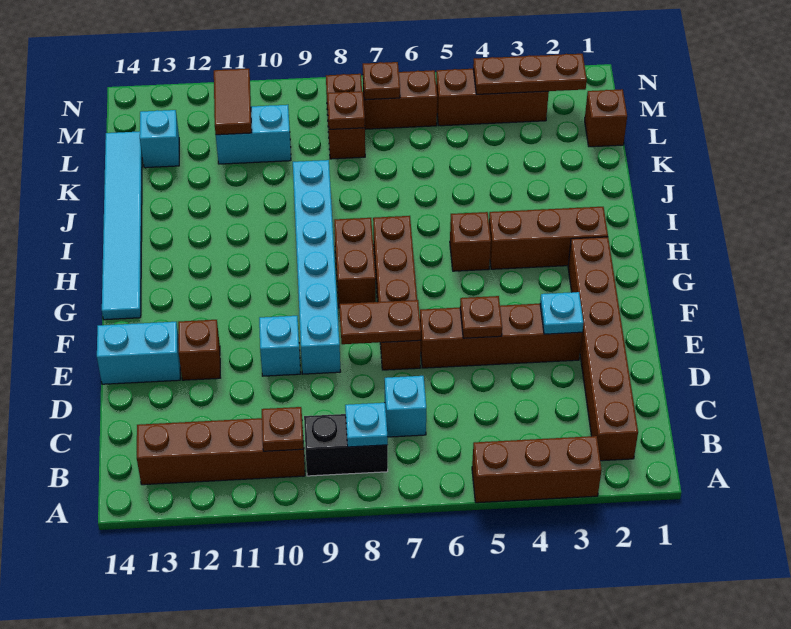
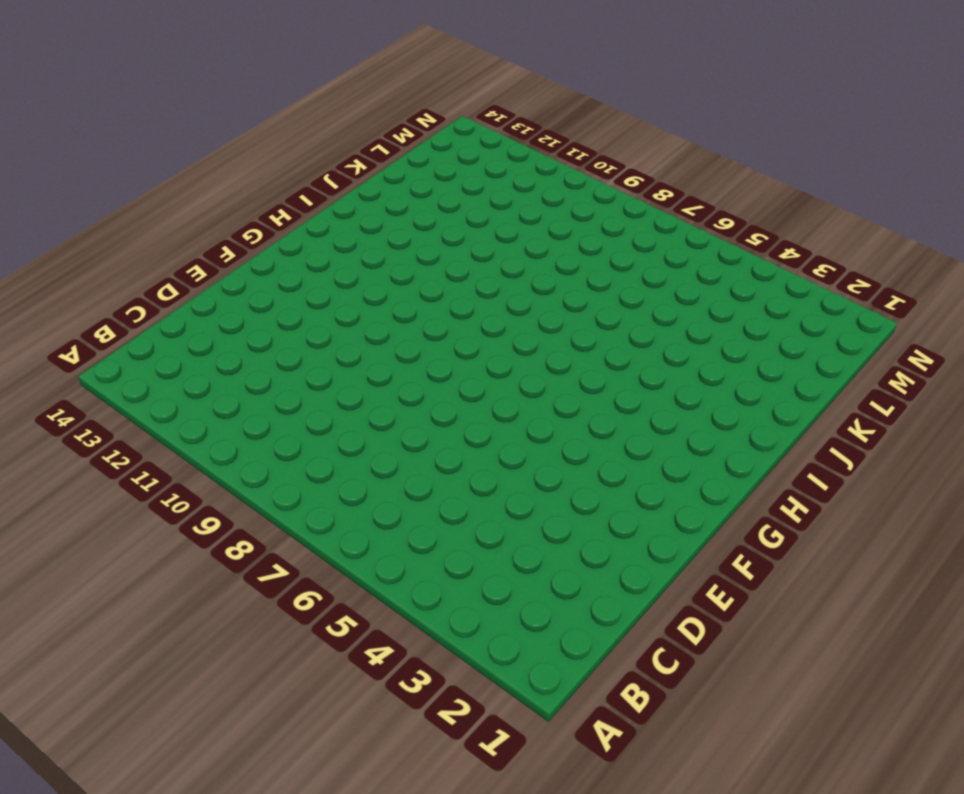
none -> brown brick A3:A5 level 1
none -> brown brick B2:G2 level 1
none -> black brick B8:B9 level 1
none -> brown brick B10:B13 level 1

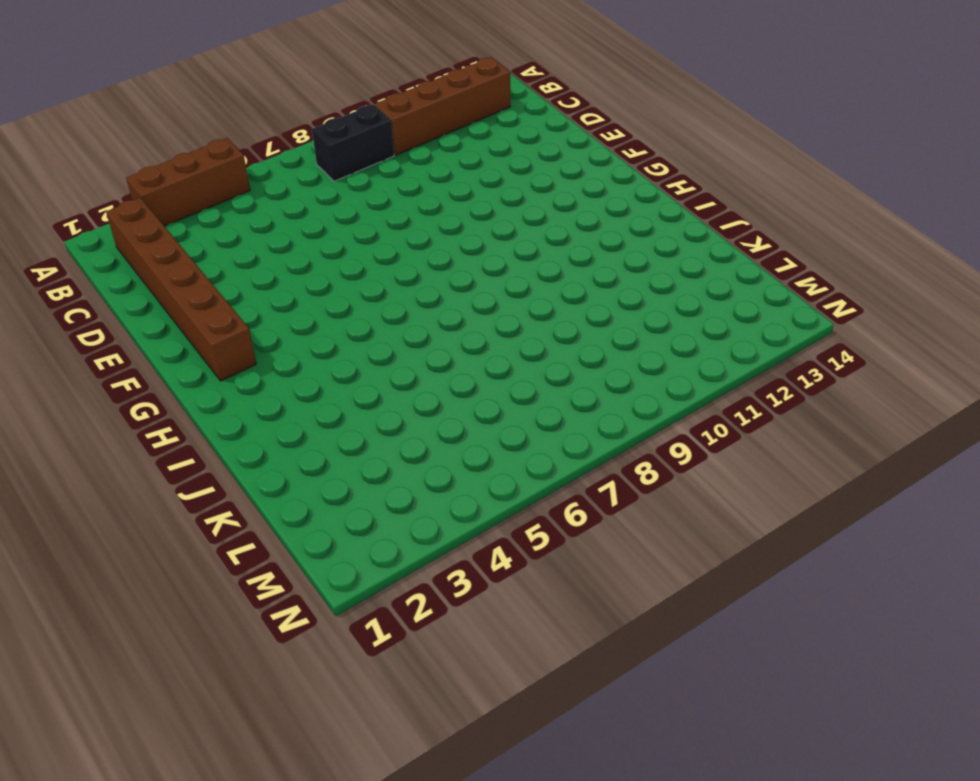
none -> cyan brick C7 level 1
none -> brown brick E3:E6 level 1
none -> brown brick E7:H7 level 1
none -> cyan brick E9:J9 level 1

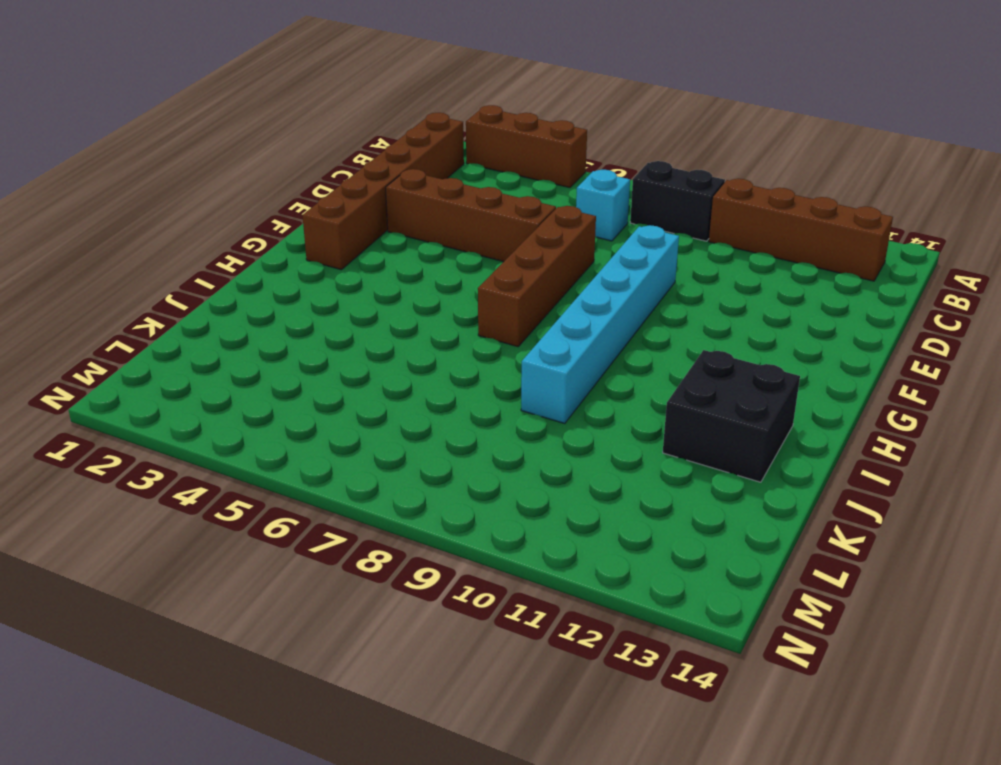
black brick I12:J13 level 1 -> none
none -> cyan brick E10 level 1
none -> brown brick E12 level 1
none -> cyan brick E13:E14 level 1
none -> brown brick G8:H8 level 1

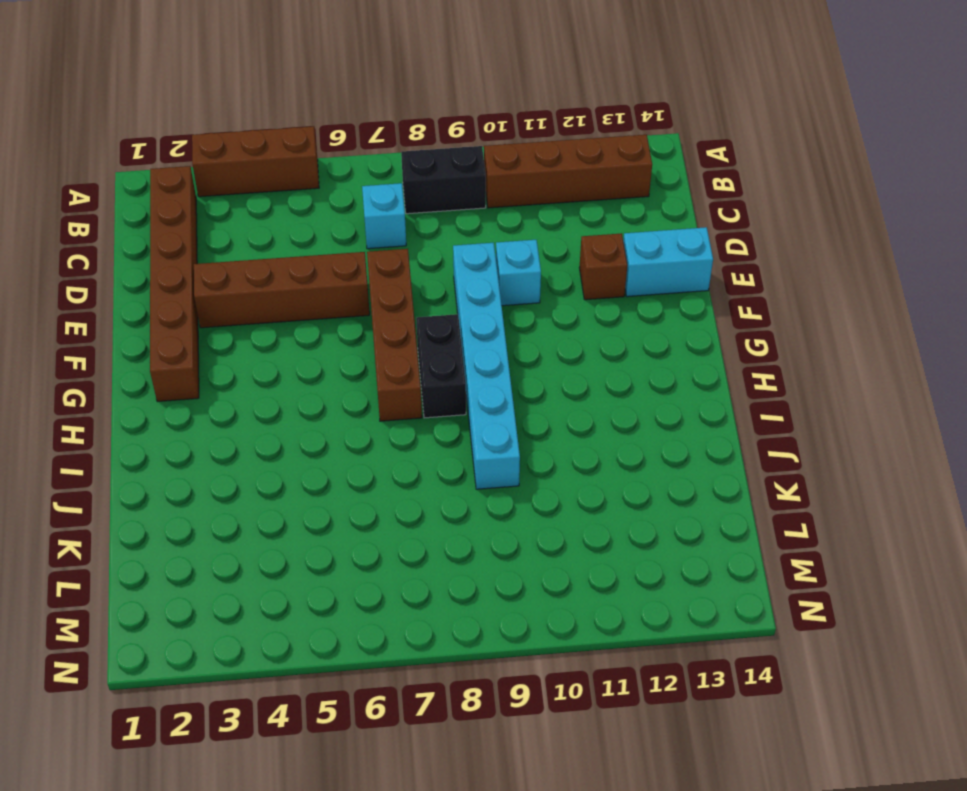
black brick G8:H8 level 1 -> brown brick G8:H8 level 1
none -> cyan tile G14:L14 level 1
none -> brown brick H2:H4 level 1
none -> brown brick H5 level 1
none -> brown brick L1 level 1

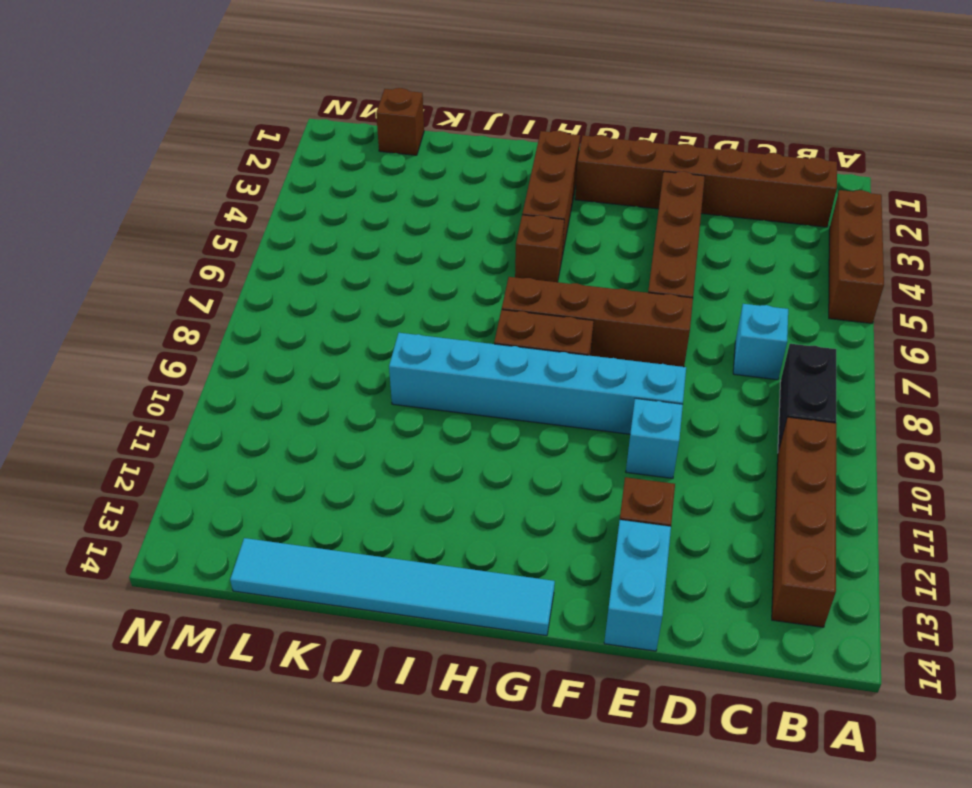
none -> brown brick L8:M8 level 1
none -> cyan brick L10:L11 level 1
none -> cyan brick L13 level 1
none -> brown brick M3:M5 level 1

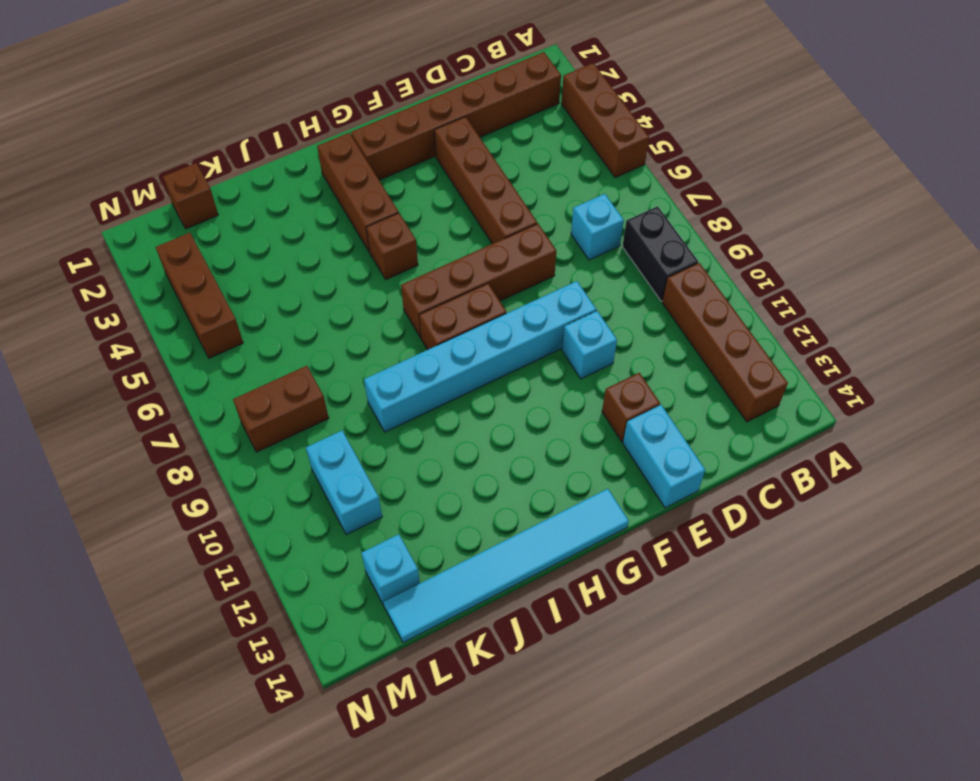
none -> brown brick M6:M7 level 1
none -> cyan plate B8 level 2
none -> brown plate B10 level 2
none -> cyan plate E3 level 2

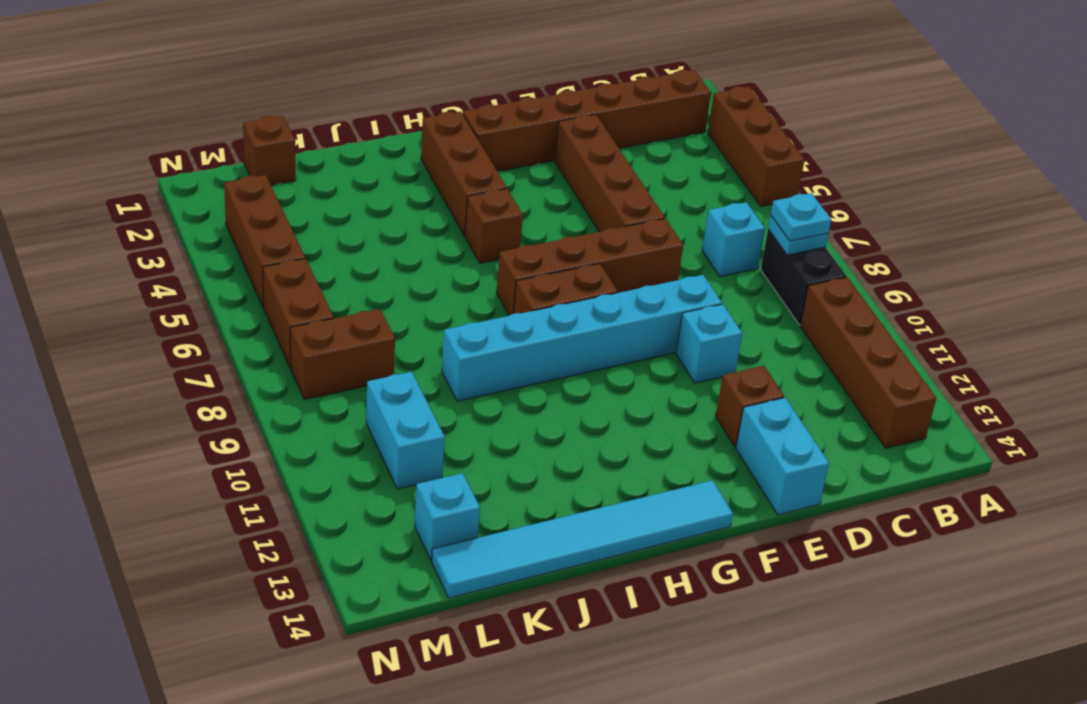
cyan plate B8 level 3 -> cyan plate E3 level 2
none -> brown plate B10 level 2
none -> brown plate E5 level 2
none -> brown plate E7:E8 level 2
none -> brown plate L8 level 2

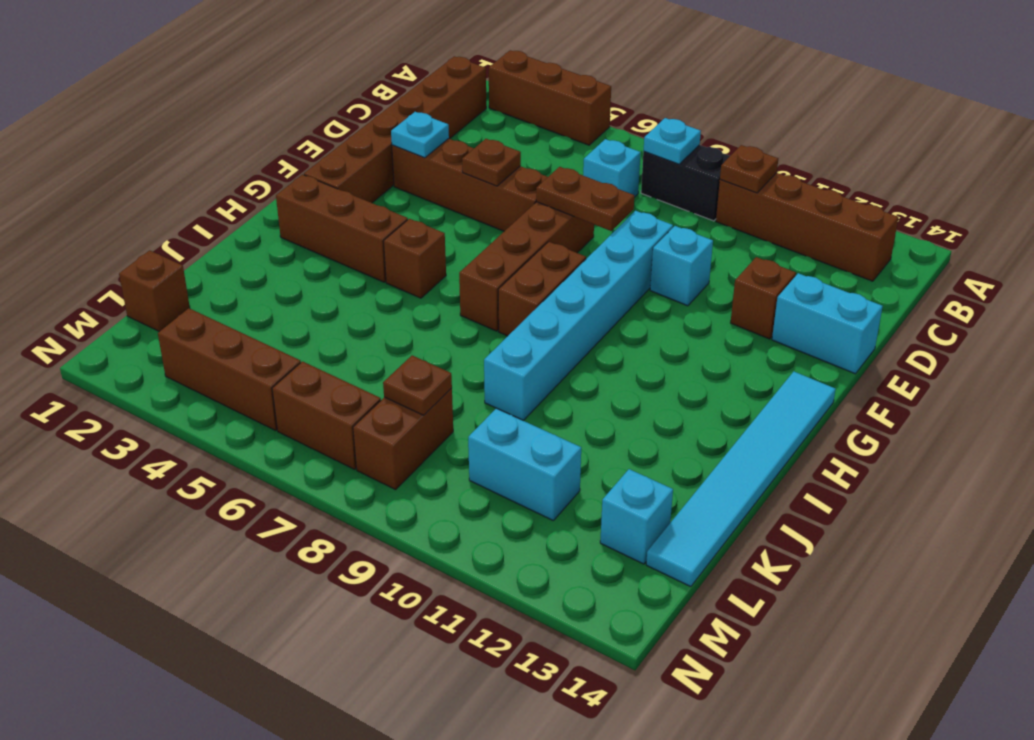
none -> brown tile L11:M11 level 2
none -> brown plate M2:M4 level 2
none -> brown plate M7 level 2

